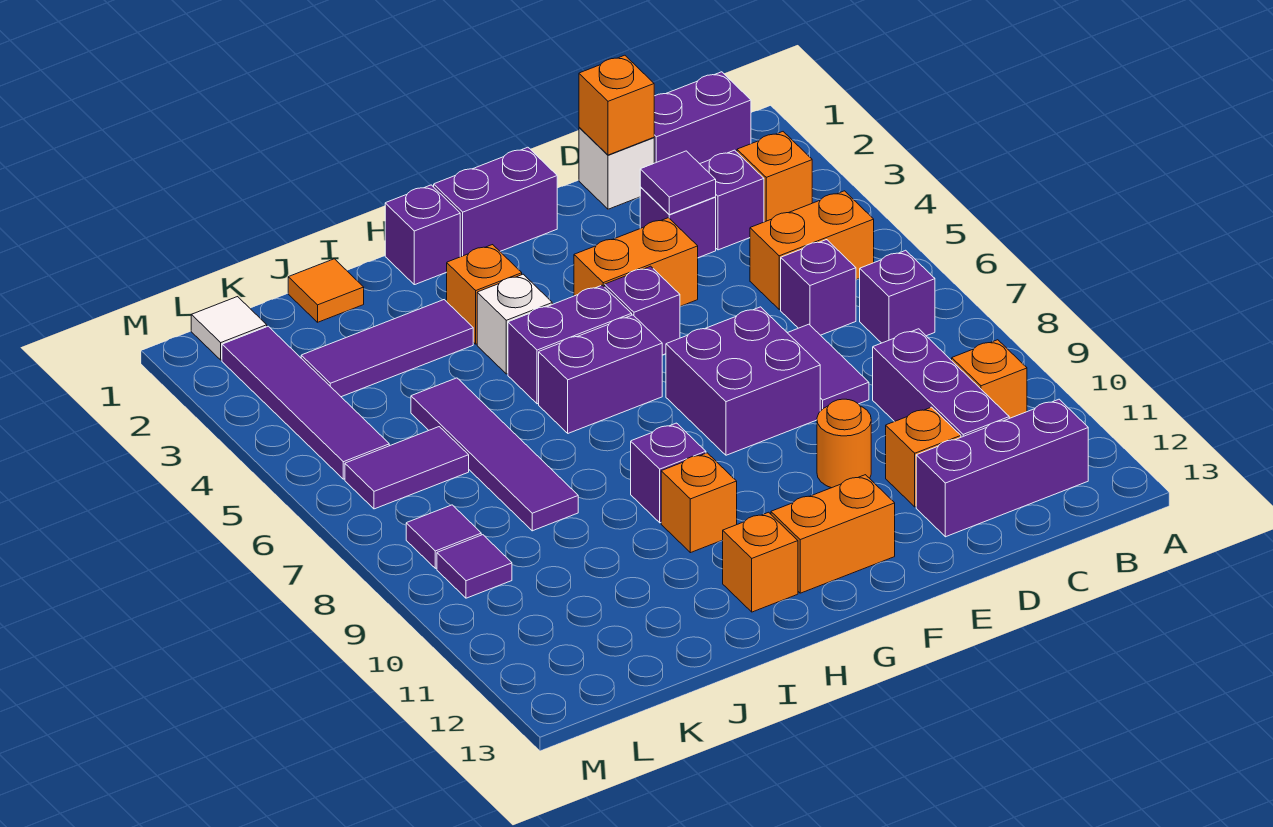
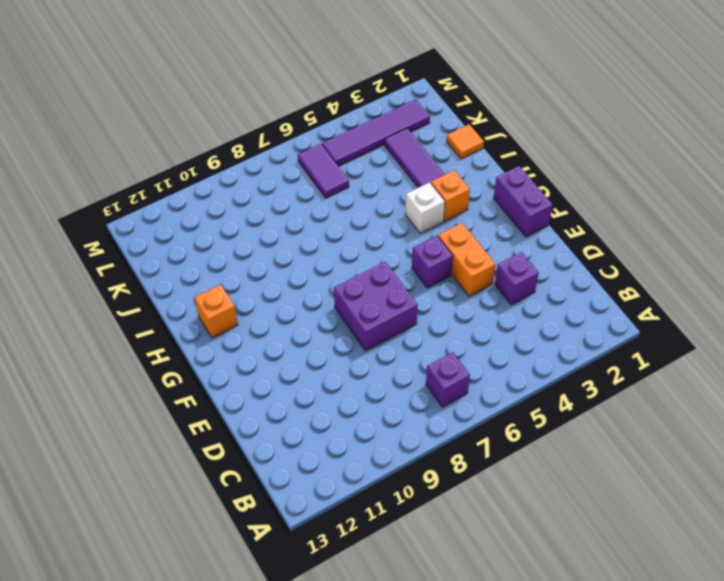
none -> purple brick B1:C1 level 1
none -> orange brick B3 level 1
none -> orange brick B5:C5 level 1
none -> orange brick B10 level 1

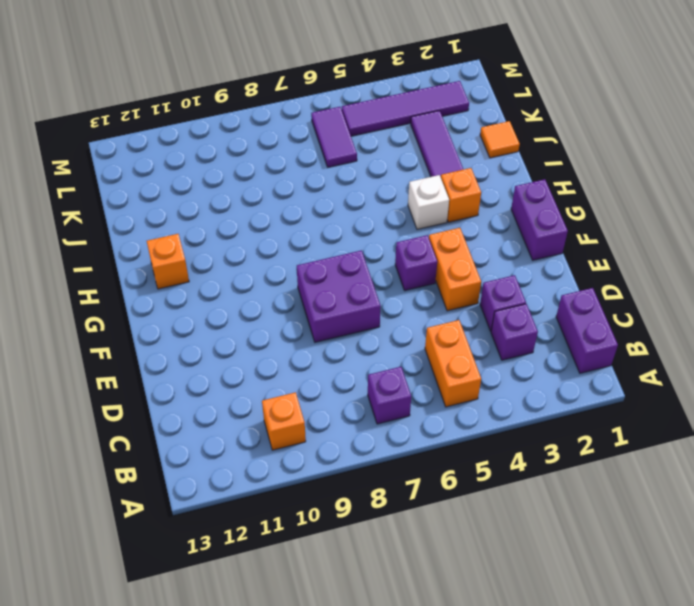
none -> orange brick B3 level 1
none -> purple brick B12:D12 level 1
none -> purple brick C6 level 1
none -> purple brick C9:C11 level 1

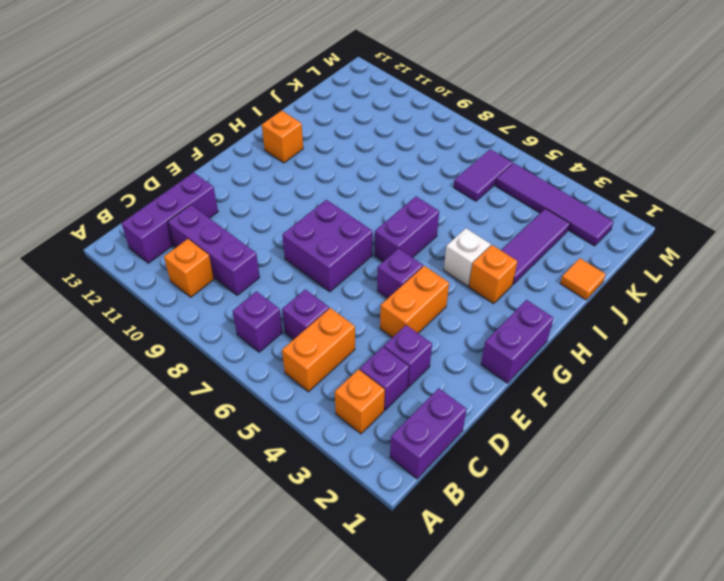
none -> white brick D1 level 1
none -> purple tile D7:D8 level 1
none -> orange brick D11 level 1
none -> orange round brick E10 level 1

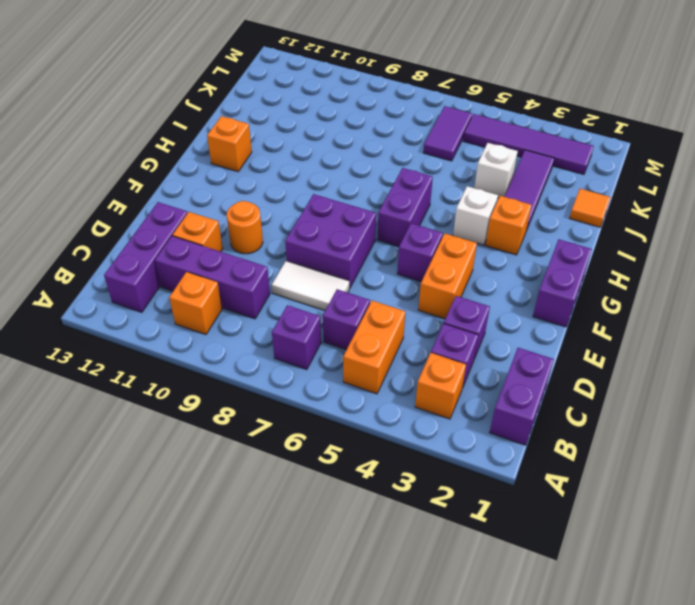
white tile D7:D8 level 1 -> purple tile D7:D8 level 1
white brick J4 level 1 -> white brick D1 level 1
none -> orange brick F12:G12 level 1
none -> purple brick G5:H5 level 1
none -> purple brick H1 level 1
none -> purple brick H9 level 1

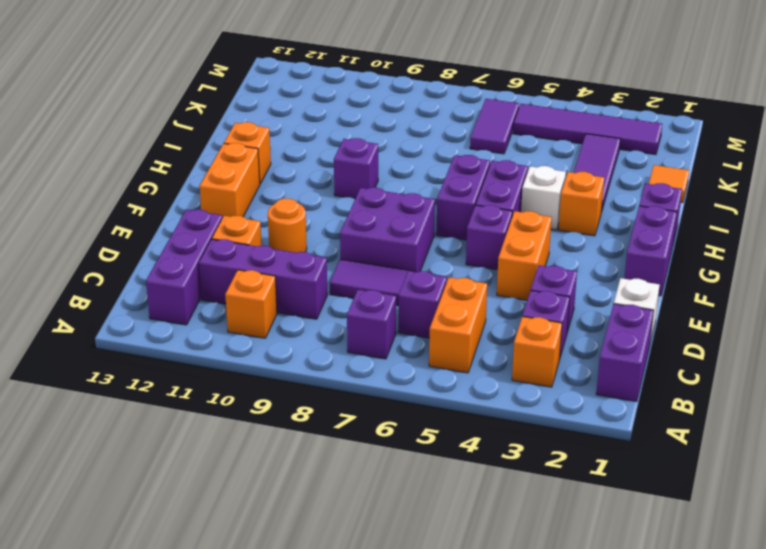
none -> orange brick H10 level 1
none -> purple tile J5:J8 level 1
none -> white tile L1 level 1
none -> purple tile L8 level 1

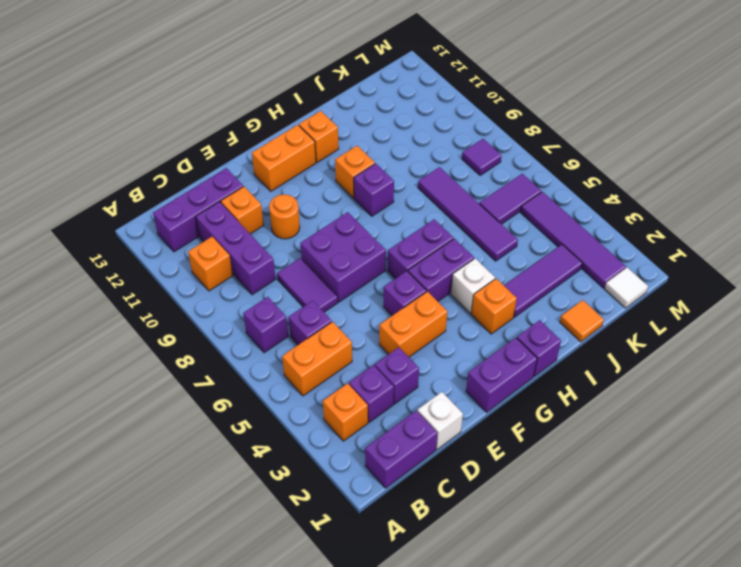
none -> purple tile L9 level 1
none -> orange brick D1 level 2
none -> purple tile D3 level 2

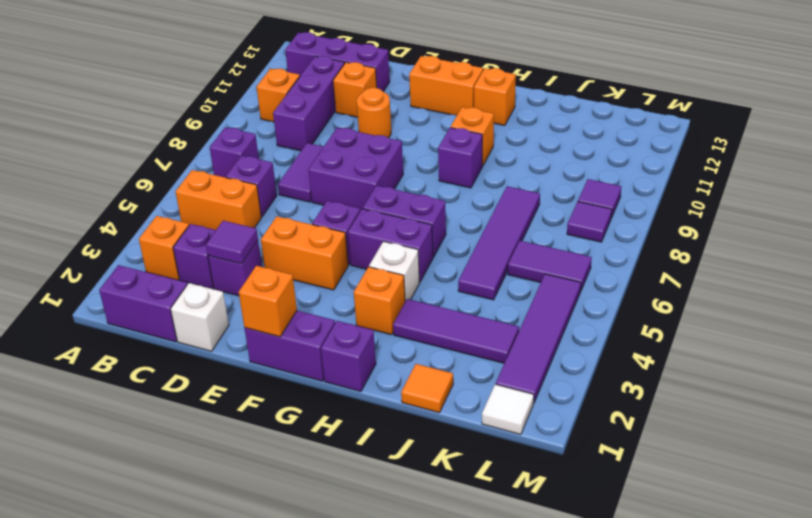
orange brick F1 level 2 -> orange brick D1 level 2

